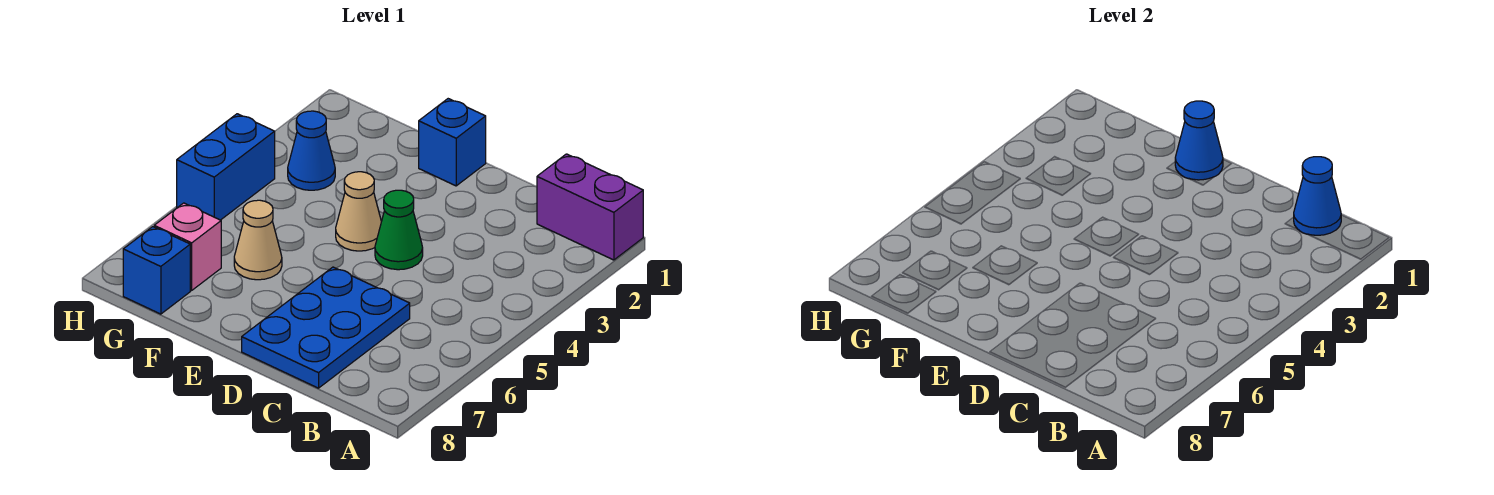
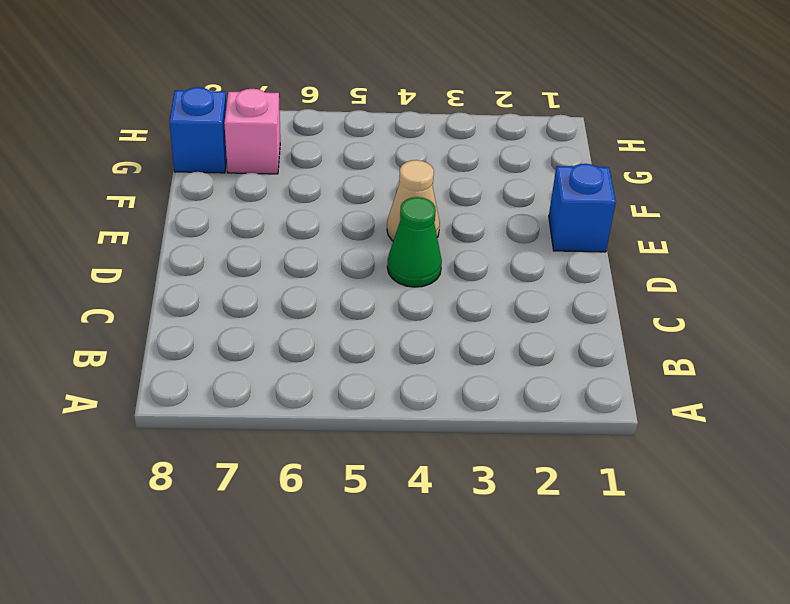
none -> purple brick A1:B1 level 1
none -> blue plate C6:D8 level 1
none -> tan cone F6 level 1

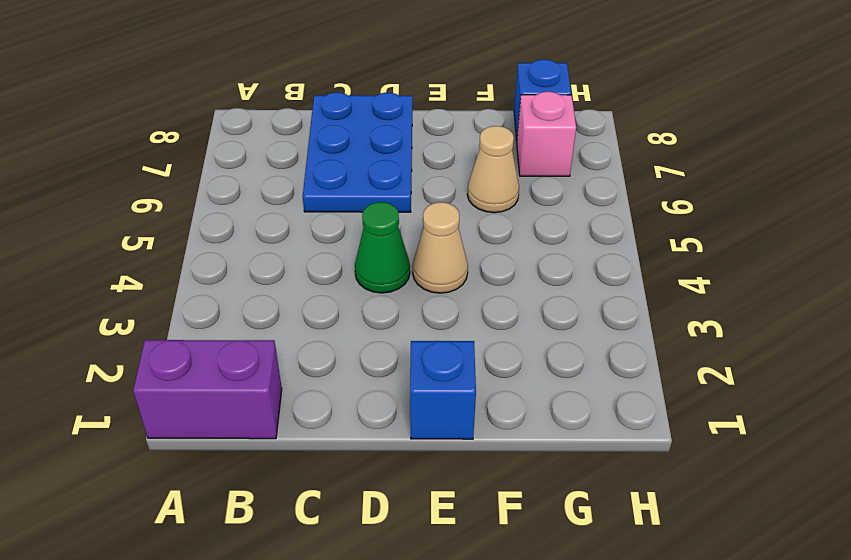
none -> blue cone G3 level 1
none -> blue brick H4:H5 level 1
none -> blue cone B1 level 2

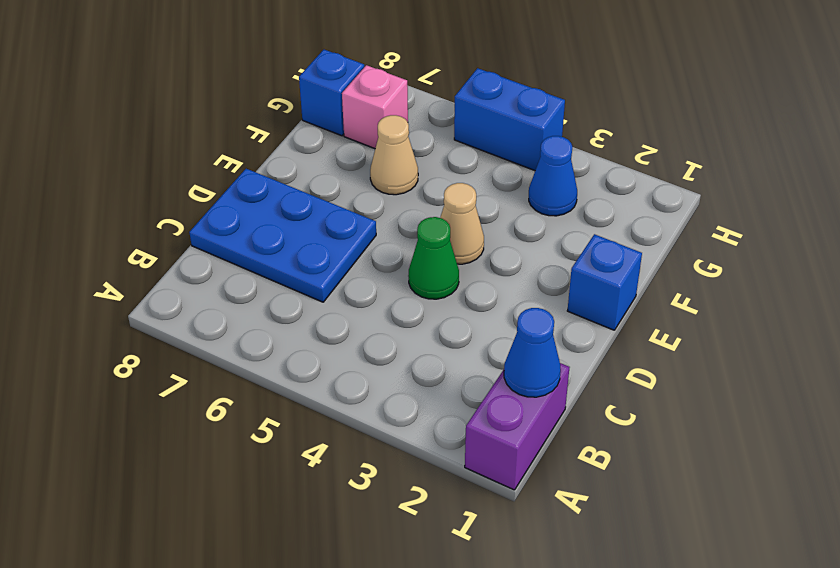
none -> blue cone E1 level 2

